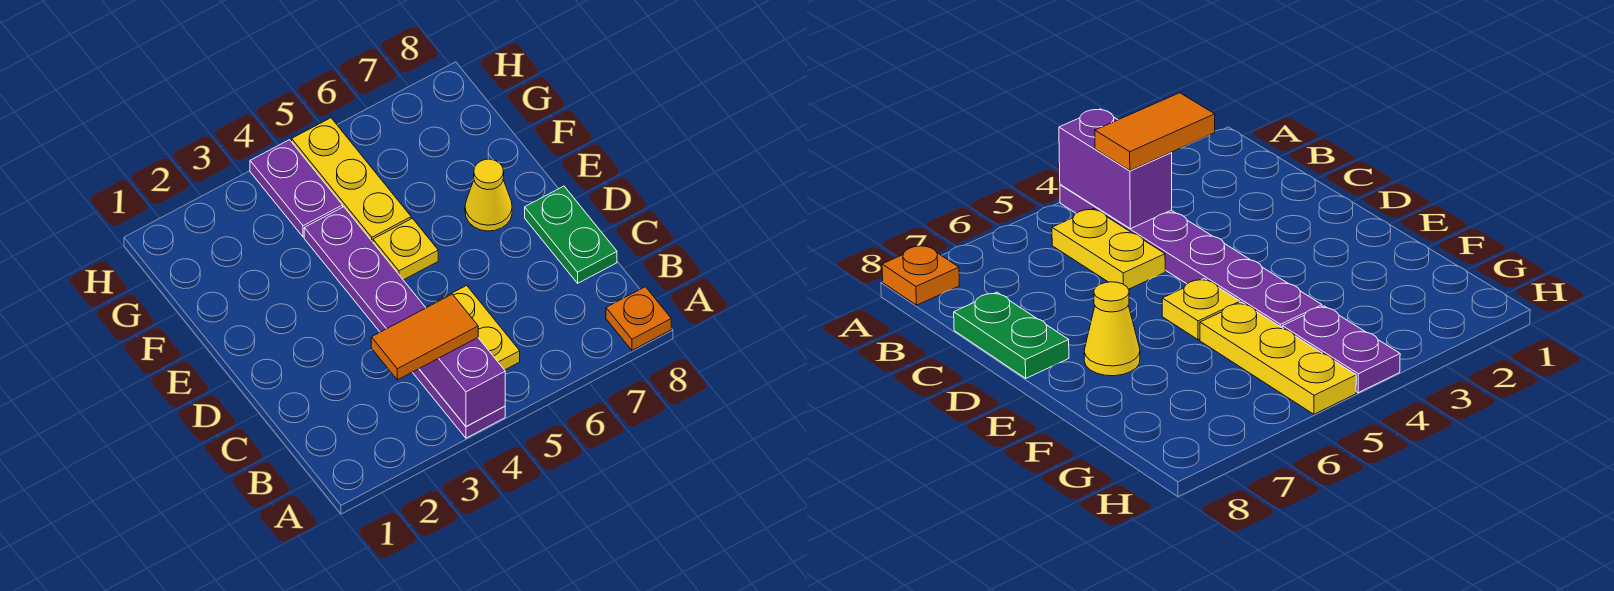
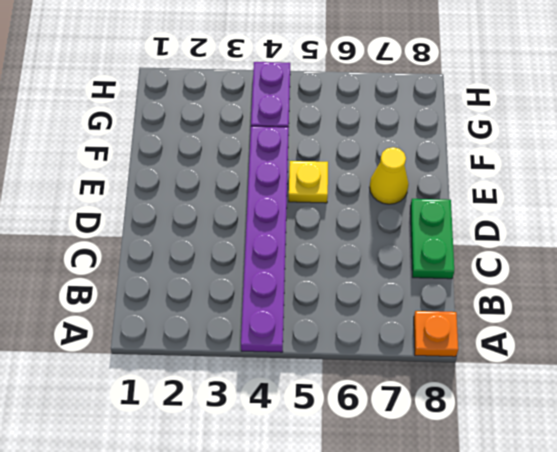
none -> yellow plate B5:C5 level 1
none -> yellow plate F5:H5 level 1

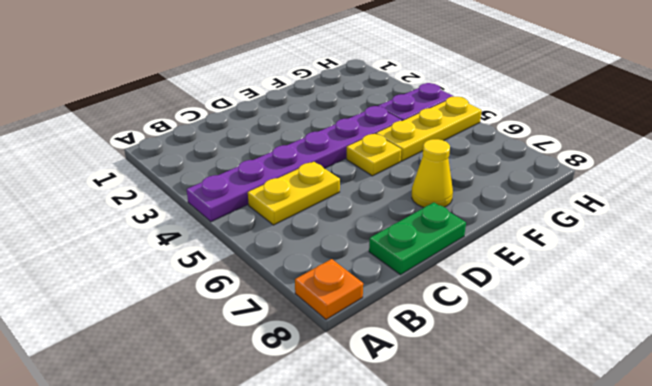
none -> purple brick A4:B4 level 2
none -> orange tile B3:B4 level 3

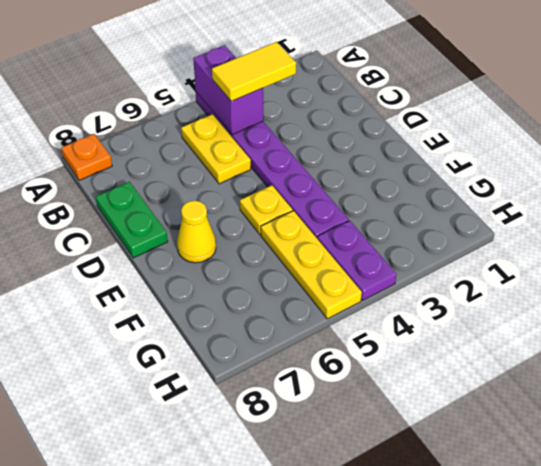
yellow tile B3:B4 level 3 -> orange tile B3:B4 level 3

